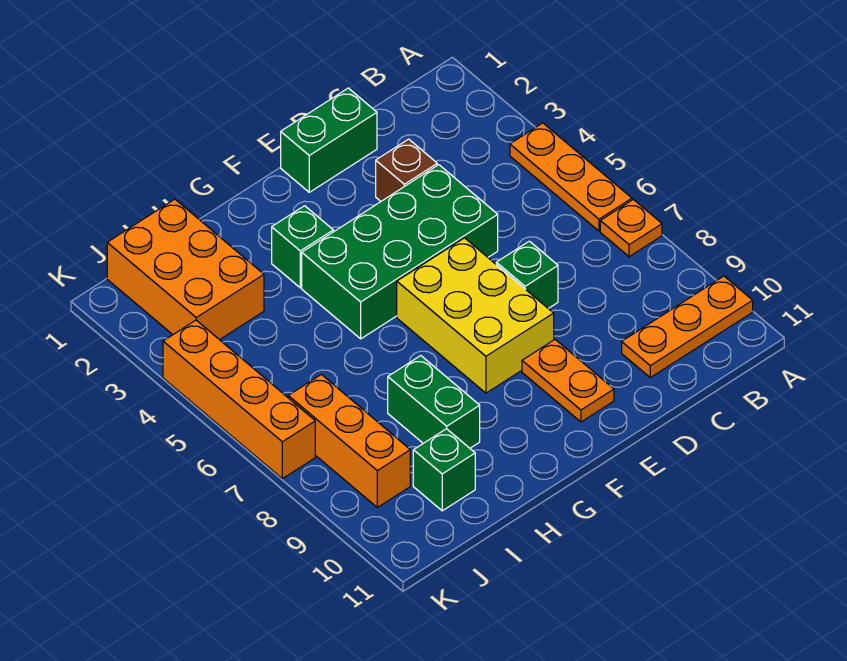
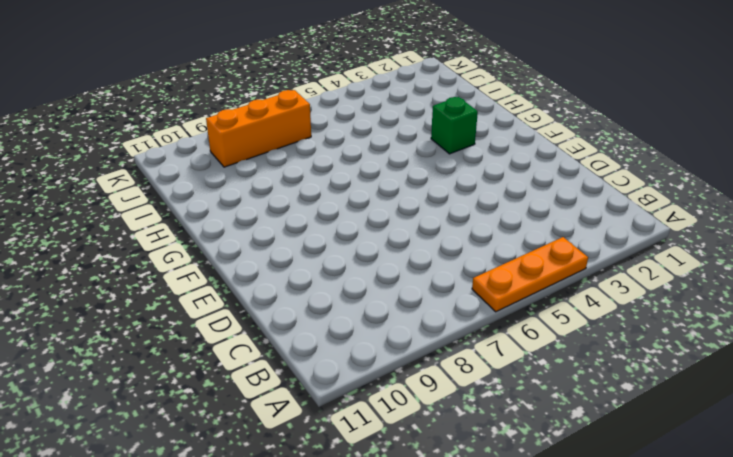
none -> orange plate A7 level 1
none -> orange plate A10:C10 level 1
none -> green brick D1:E1 level 1

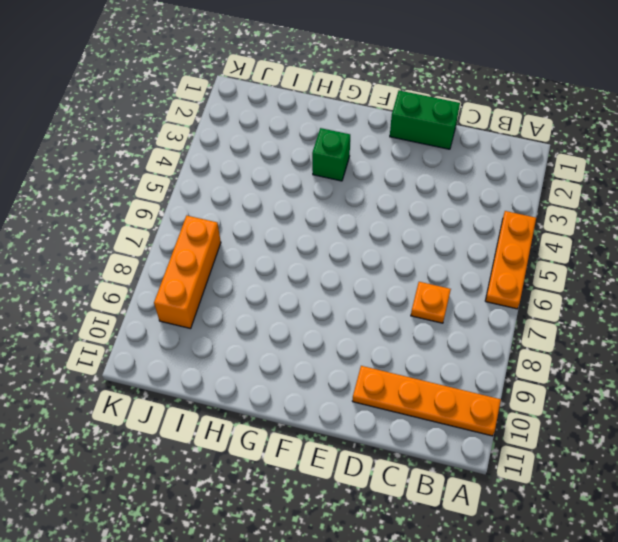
orange plate A10:D10 level 1 -> orange plate A10:C10 level 1
orange plate C7 level 1 -> orange plate A7 level 1
none -> brown brick D3 level 1
none -> green brick D4:G5 level 1
none -> green brick D7 level 1

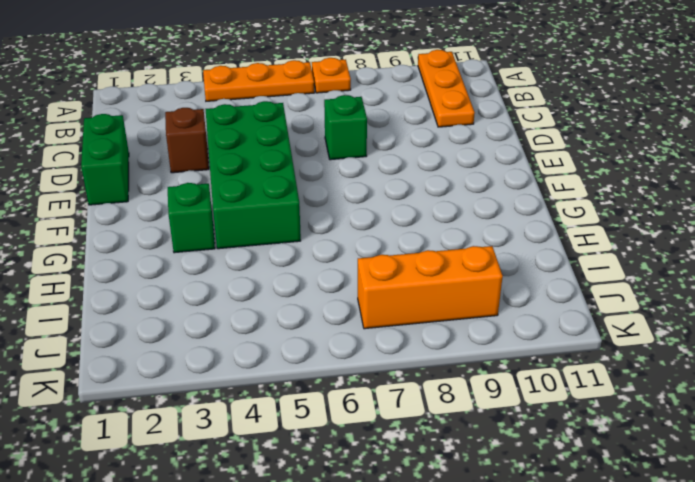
none -> yellow brick E6:F8 level 1
none -> orange plate E9:E10 level 1
none -> green brick H8:H9 level 1

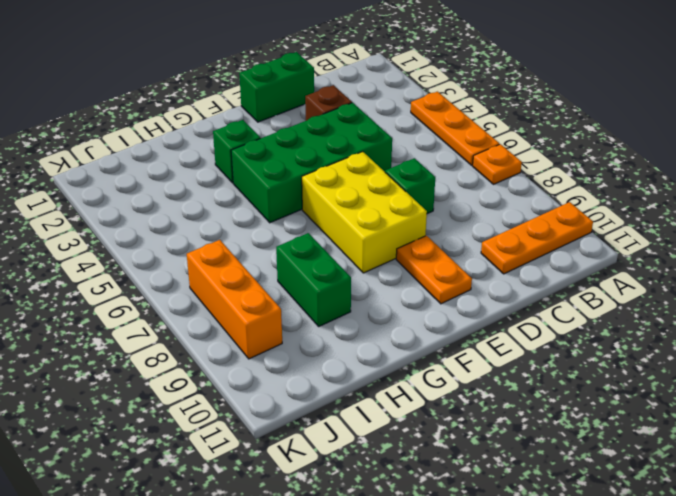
none -> orange brick I1:J3 level 1
none -> green brick I10 level 1
none -> orange brick K4:K7 level 1

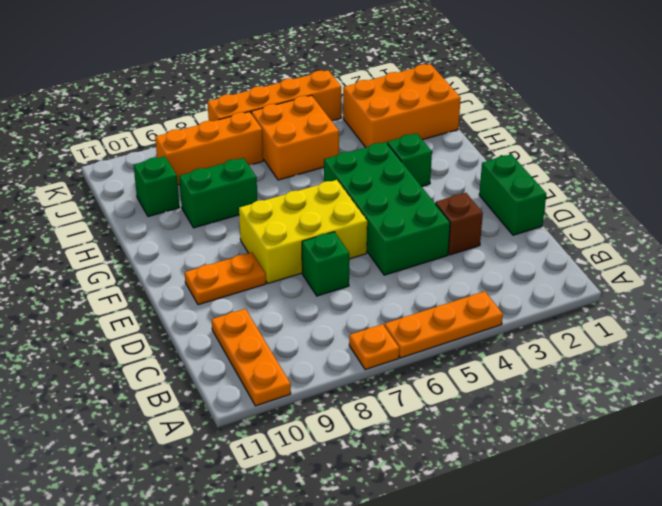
orange brick I5:J6 level 1 -> none

